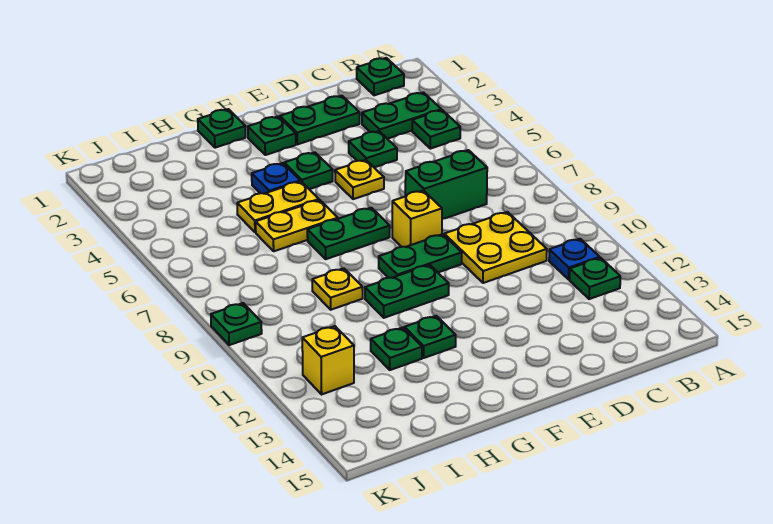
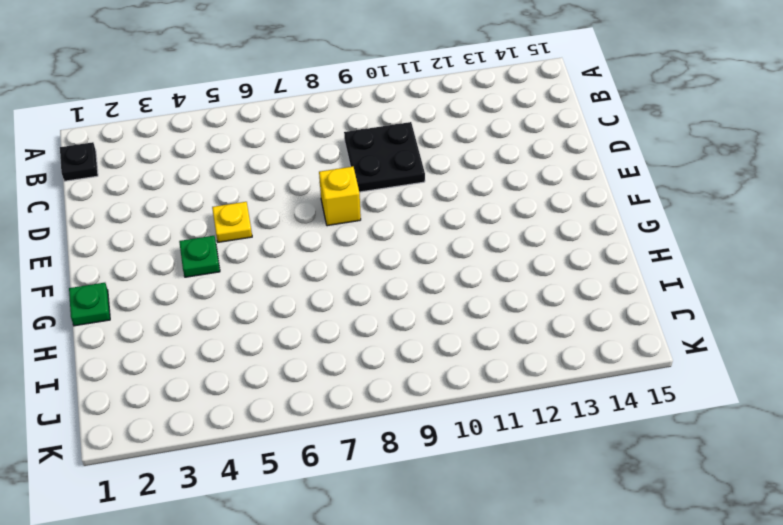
black plate B1 level 1 -> green plate B1 level 1
black plate C9:D10 level 1 -> yellow plate C9:D10 level 1
none -> green plate B3:C3 level 1
none -> green plate B4 level 1
none -> blue plate B11 level 1

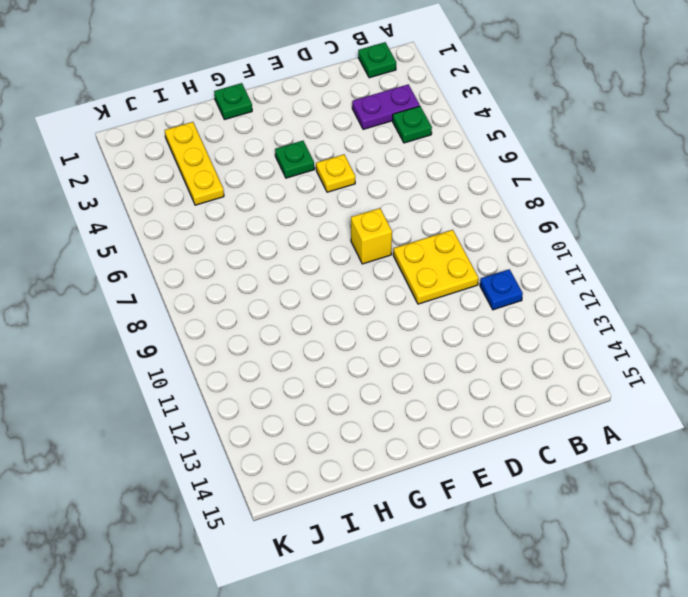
purple plate B3:C3 level 1 -> green plate B3:C3 level 1
yellow plate I2:I4 level 1 -> none
none -> green plate B12 level 1
none -> green brick C7:D7 level 1
none -> green plate D2:E2 level 1

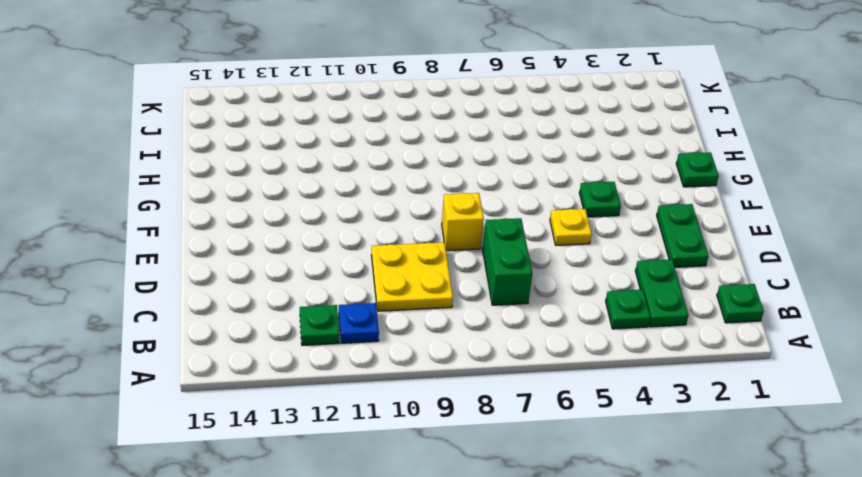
none -> green plate D4 level 1
none -> green plate E9:F9 level 1
none -> green plate F2 level 1

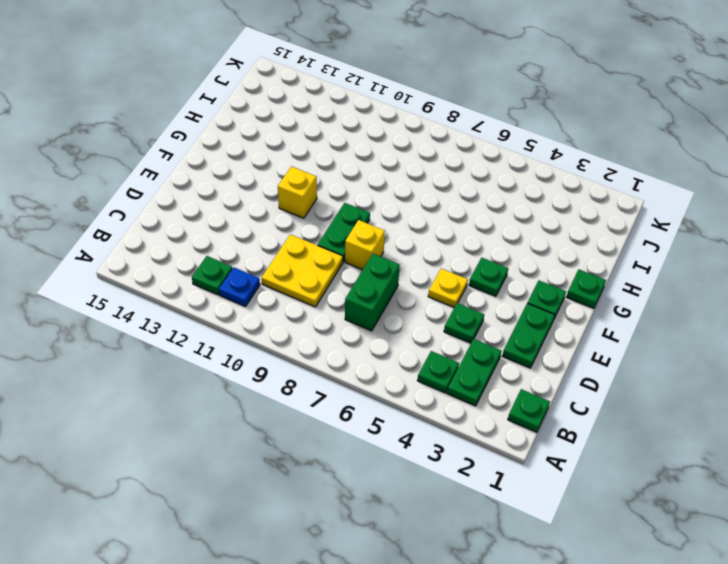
yellow brick F11 level 1 -> yellow brick J12 level 1
none -> green plate F7:G7 level 1
none -> green plate F10:G10 level 1
none -> blue plate G4 level 1

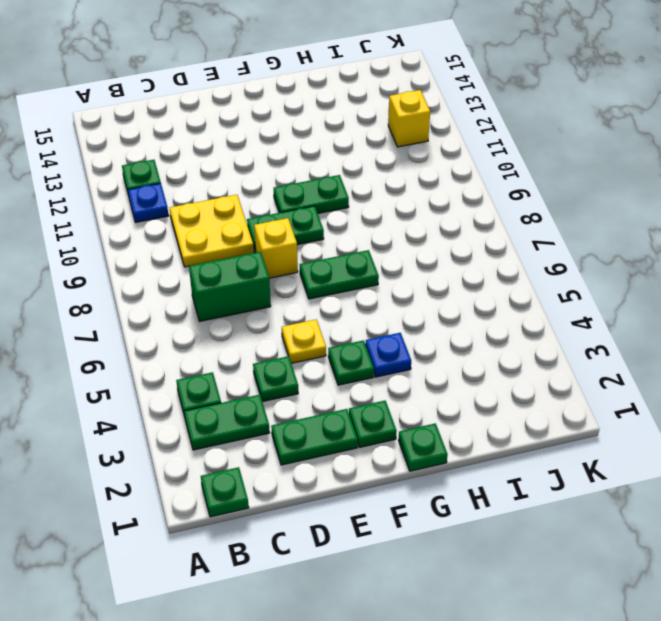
none -> yellow plate G5:H5 level 1
none -> yellow plate G6:H6 level 1
none -> green plate G12 level 1

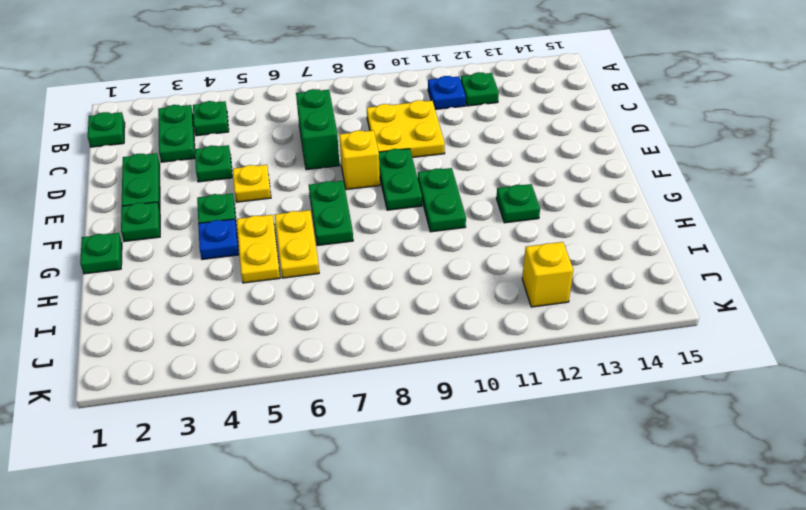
none -> yellow plate H9 level 1
none -> green plate H12 level 1
none -> green plate K9 level 1

